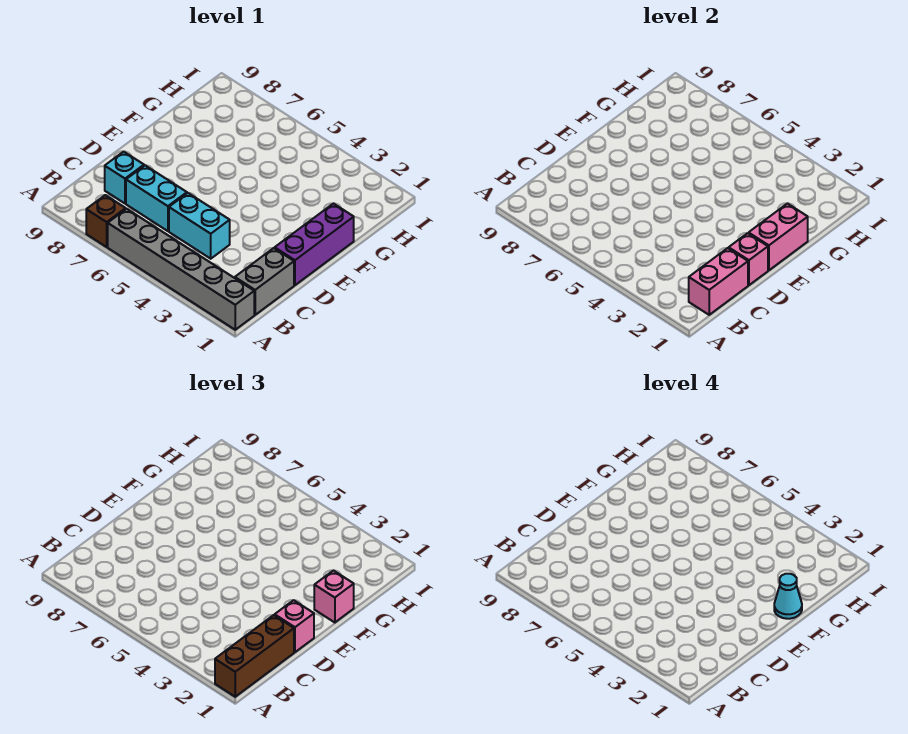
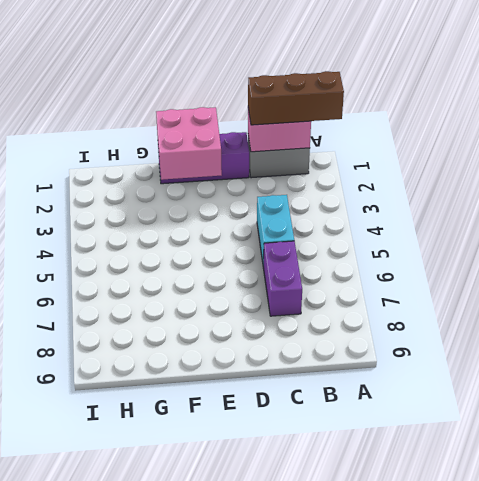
purple brick C6:C7 level 1 -> cyan brick C6:C7 level 1
pink brick E1:F2 level 2 -> pink brick E1:F1 level 2
none -> grey brick A1:A6 level 1
none -> brown brick A7 level 1
none -> cyan brick C8 level 1

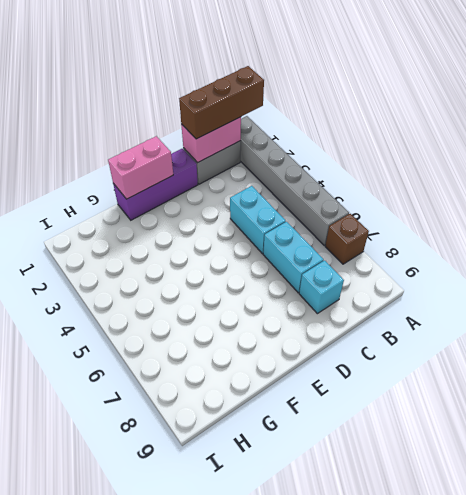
none -> pink brick D1 level 2
none -> pink brick D1 level 3
none -> pink brick F1 level 3

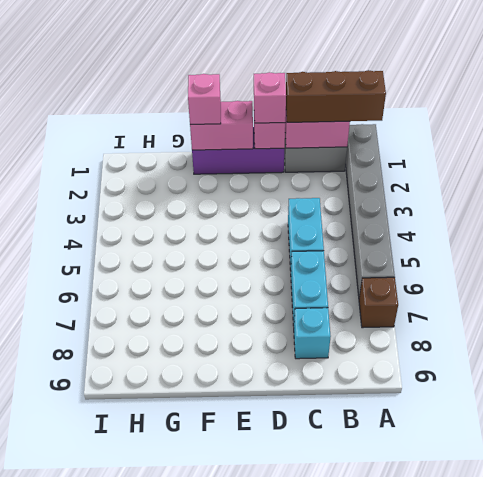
none -> cyan cone F1 level 4

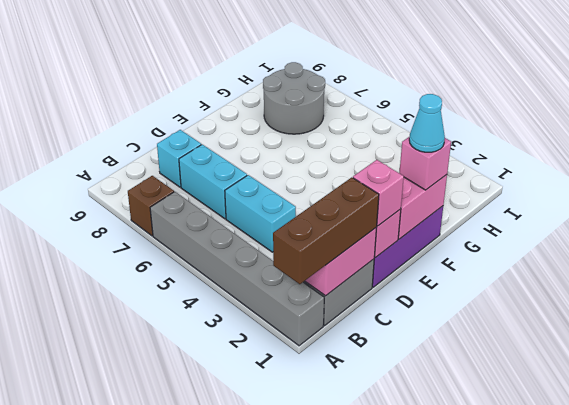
grey round brick G7:H8 level 1 -> none

